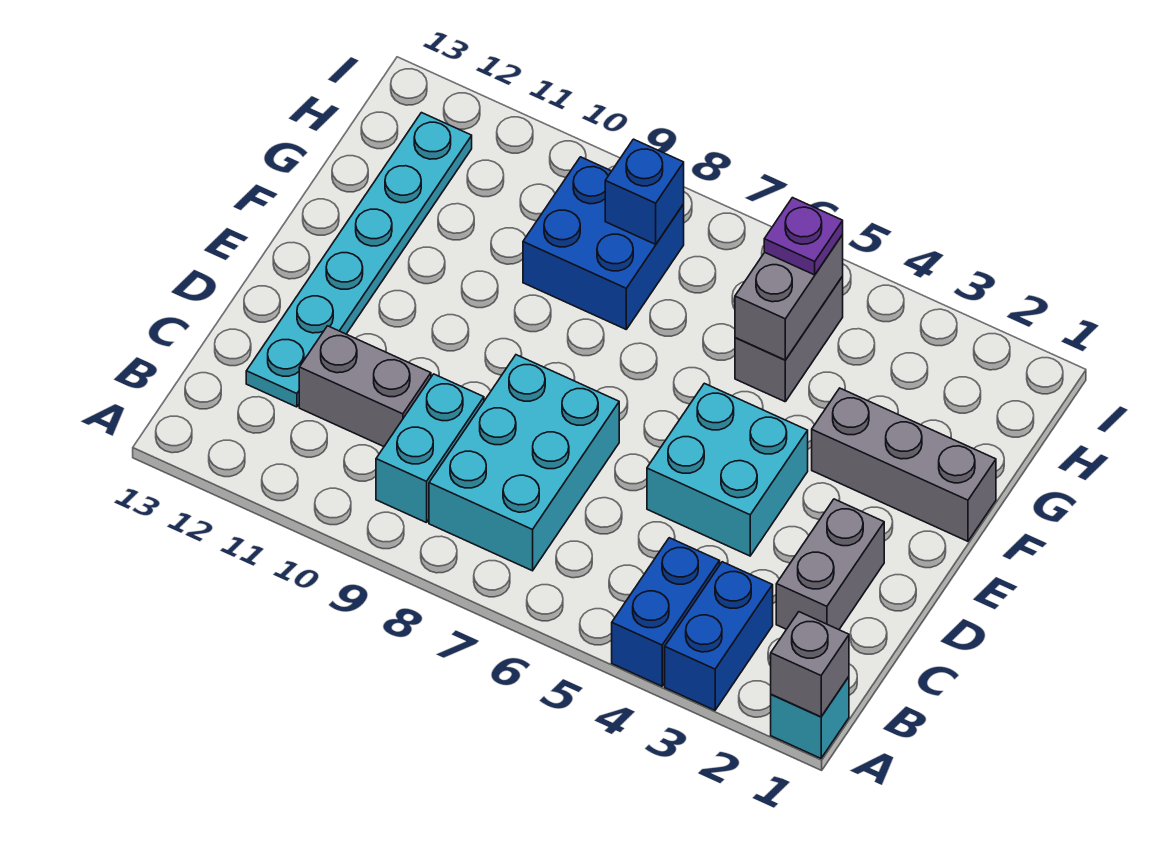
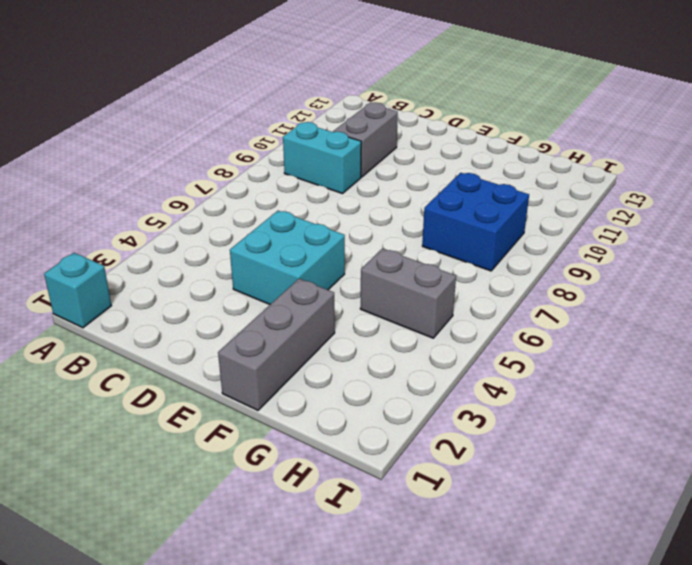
none -> blue brick A3:B3 level 1
none -> blue brick A4:B4 level 1
none -> cyan brick B7:D8 level 1

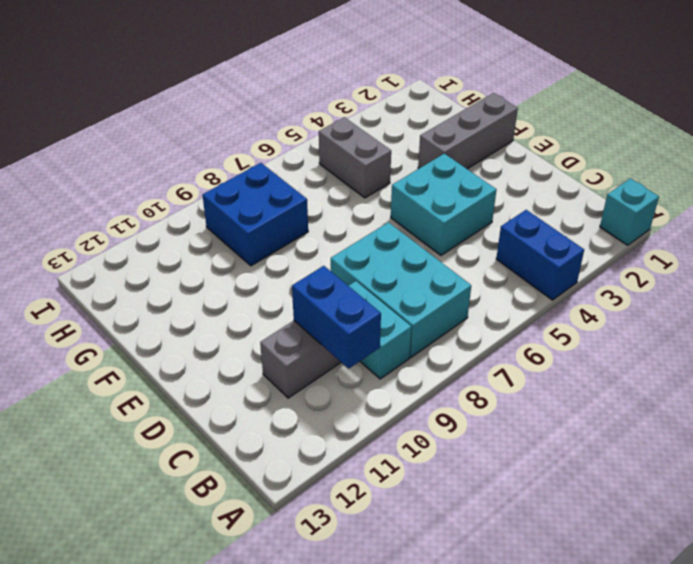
blue brick B10:C10 level 2 -> blue brick A3:B3 level 1
none -> grey brick C2:D2 level 1
none -> cyan plate C12:H12 level 1
none -> grey brick A1 level 2

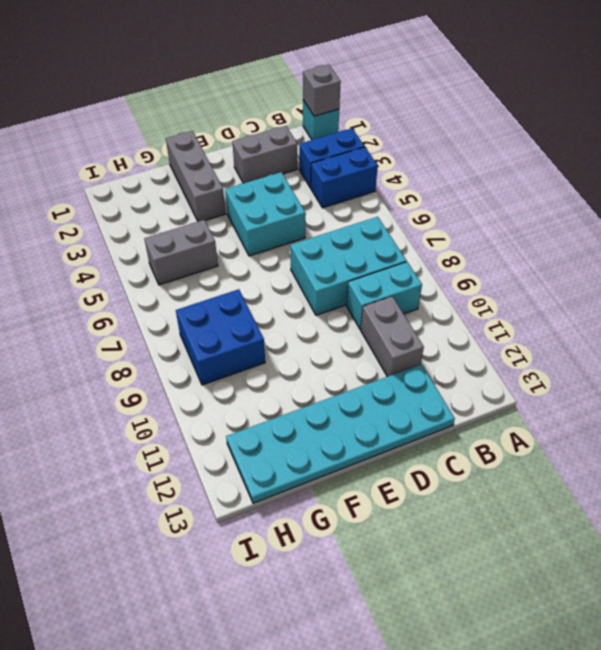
cyan plate C12:H13 level 1 -> cyan plate C12:H12 level 1
none -> grey brick G5:H5 level 2
none -> blue brick H8 level 2
none -> purple plate H5 level 3

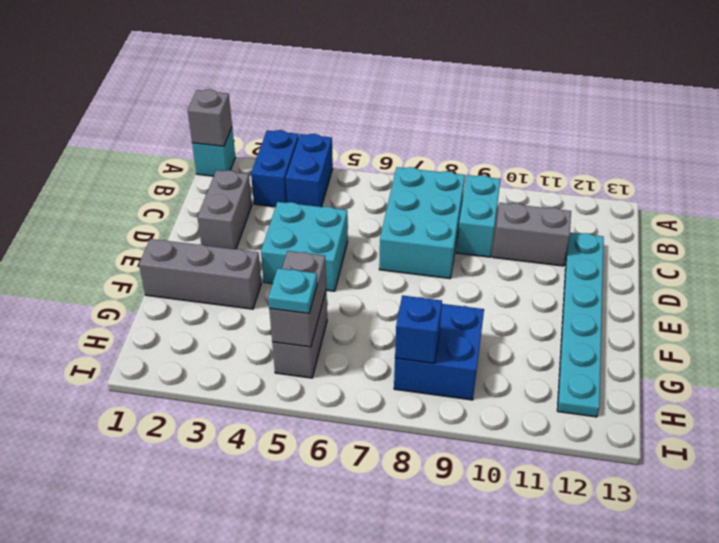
cyan plate H5 level 3 -> purple plate H5 level 3

